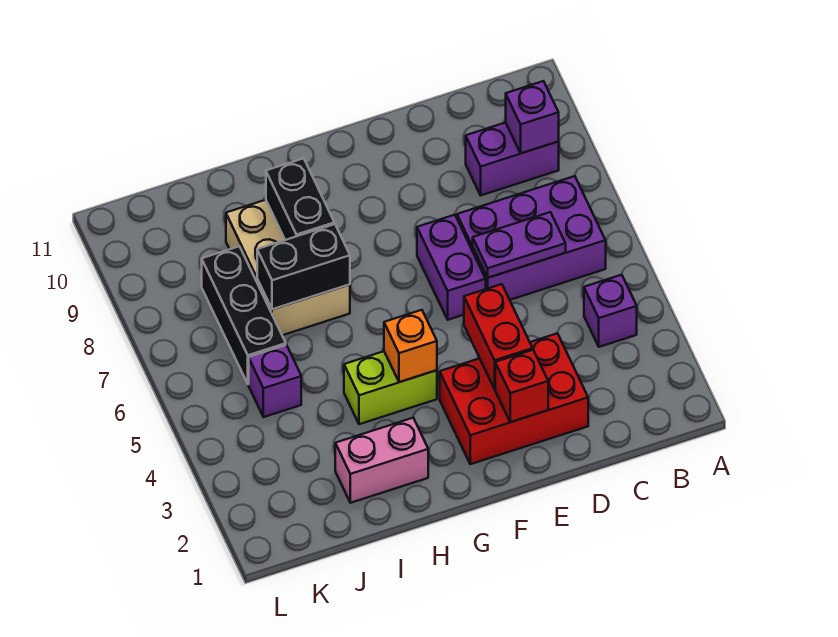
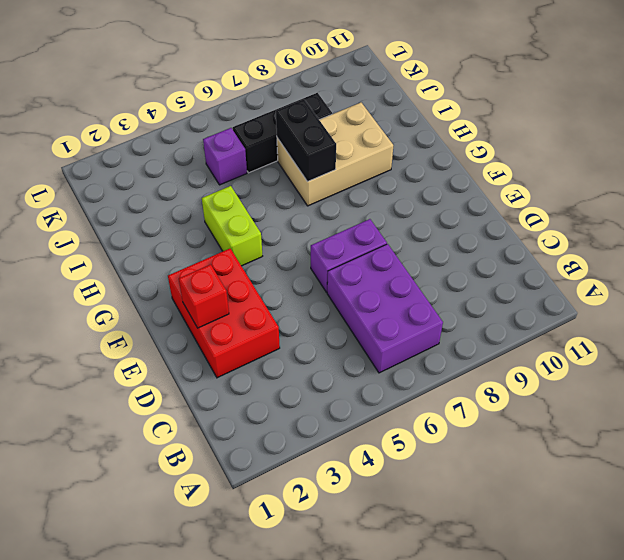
none -> purple brick B4 level 1
none -> purple brick B9:C9 level 1
none -> pink brick H2:I2 level 1

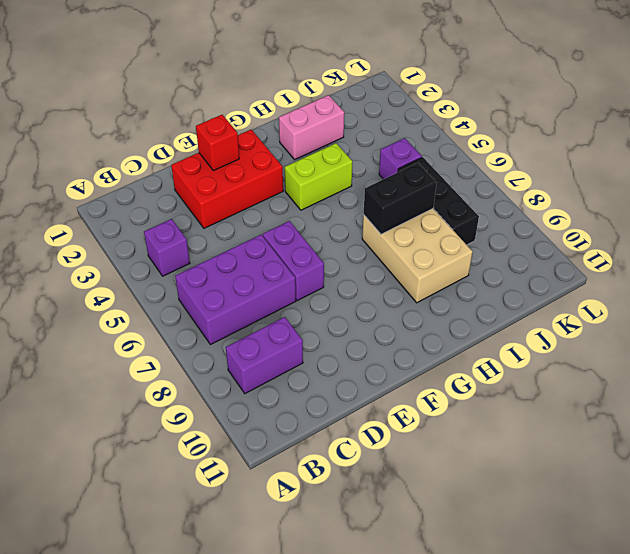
none -> purple brick B9 level 2
none -> purple plate C6:D6 level 2
none -> red brick E3:E4 level 2

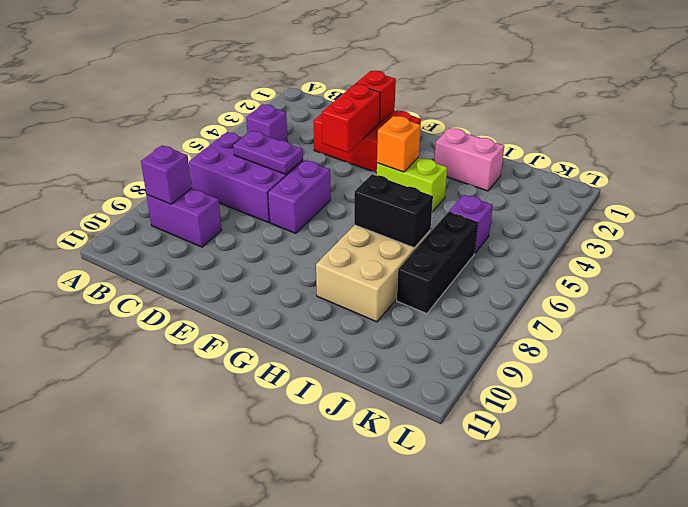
none -> black brick H8:H9 level 2

